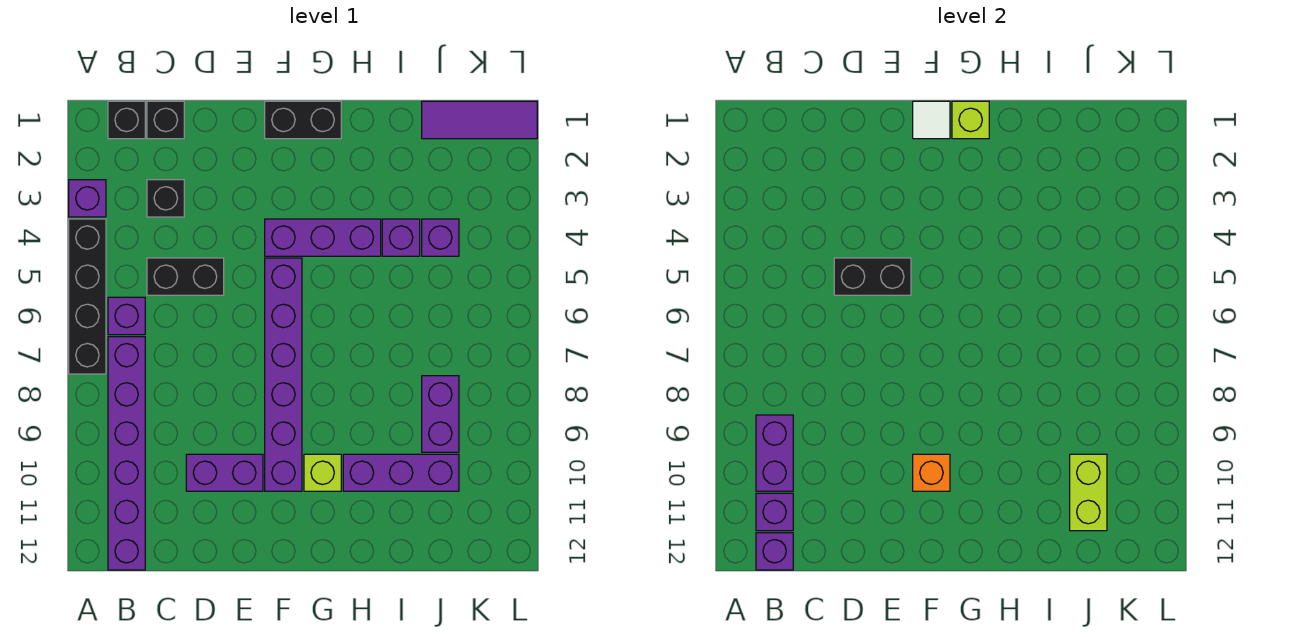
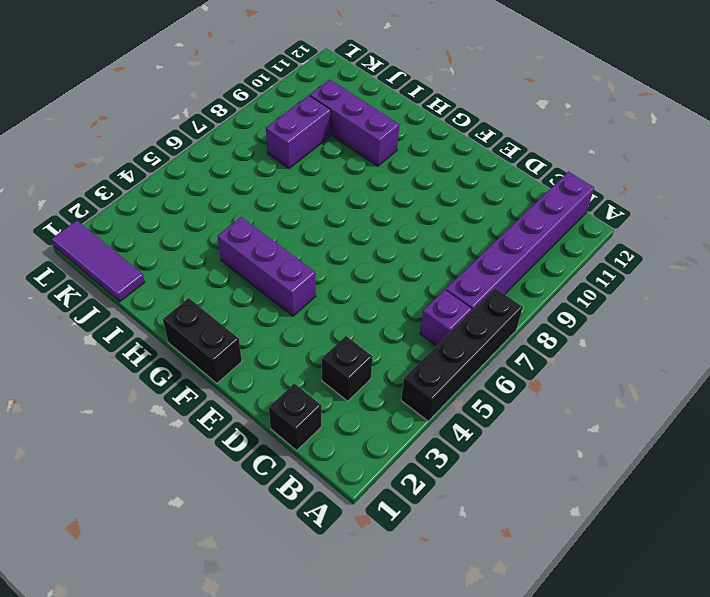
none -> purple brick A3 level 1
none -> black brick B1 level 1
none -> black brick C5:D5 level 1

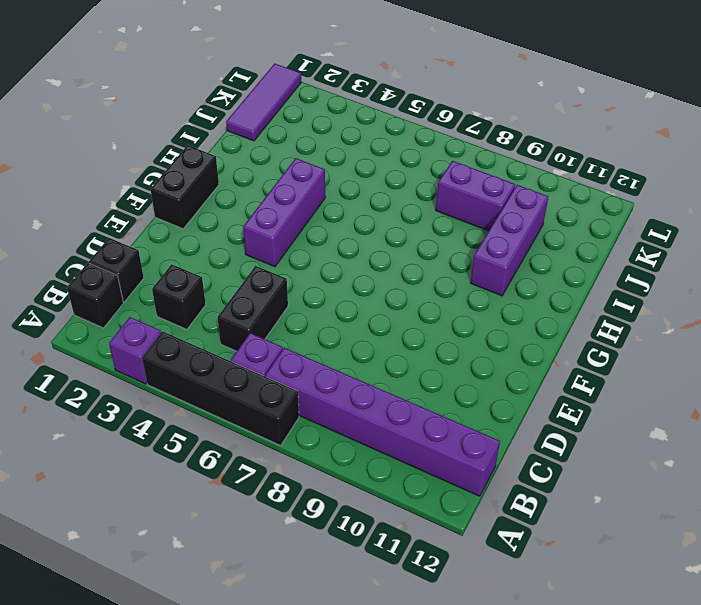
none -> purple brick D10:E10 level 1
none -> purple brick F5:F10 level 1
none -> lime brick G10 level 1

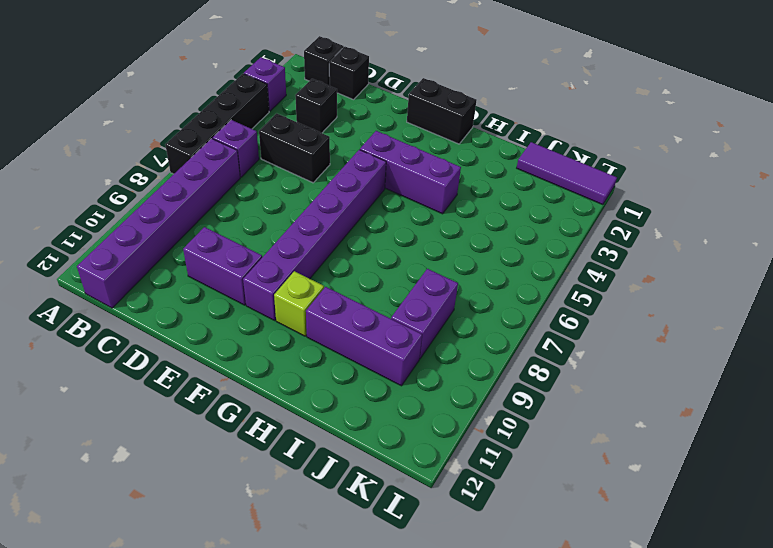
none -> purple brick I4 level 1
none -> purple brick J4 level 1
none -> purple brick B9:B10 level 2

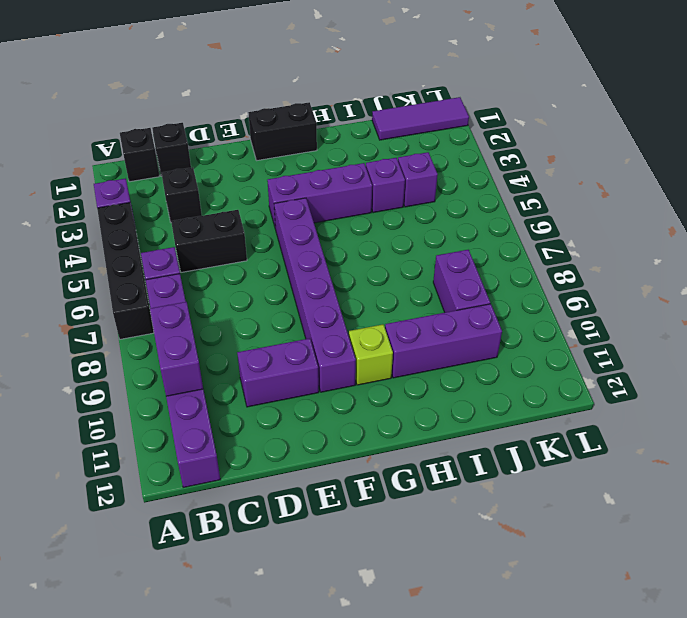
none -> purple brick B11 level 2
none -> purple brick B12 level 2
none -> black brick D5:E5 level 2

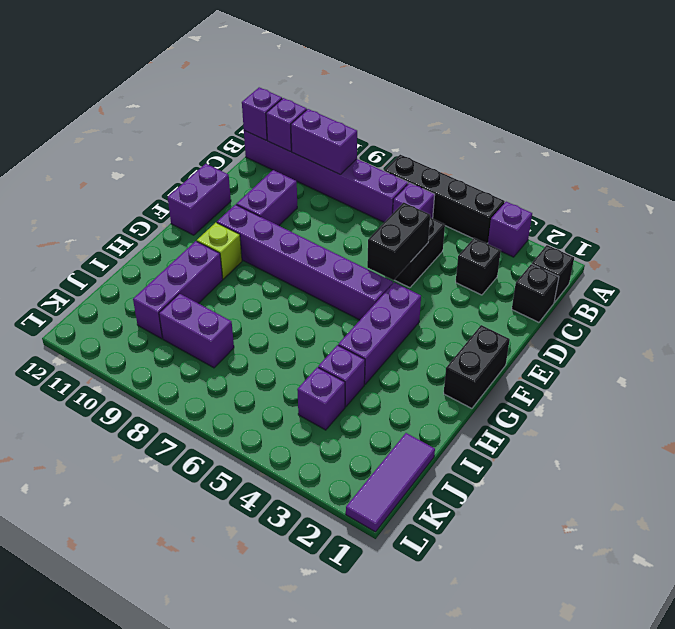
purple brick E12:F12 level 1 -> none
none -> white tile F1 level 2
none -> orange brick F10 level 2
none -> lime brick G1 level 2

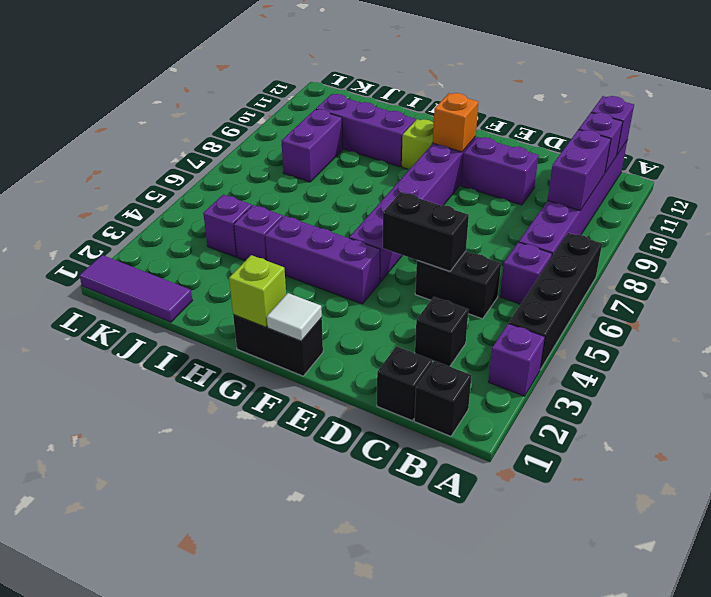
none -> lime brick J10:J11 level 2

